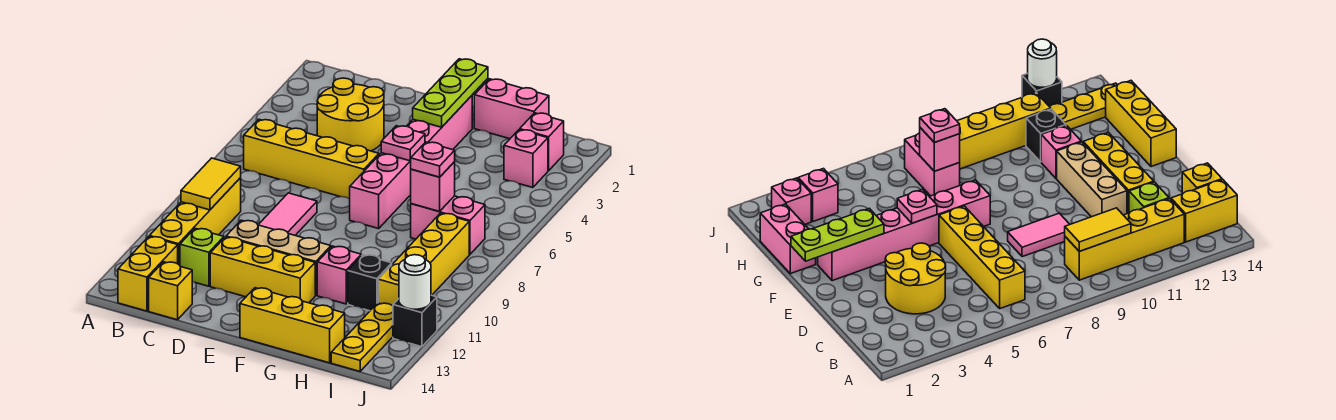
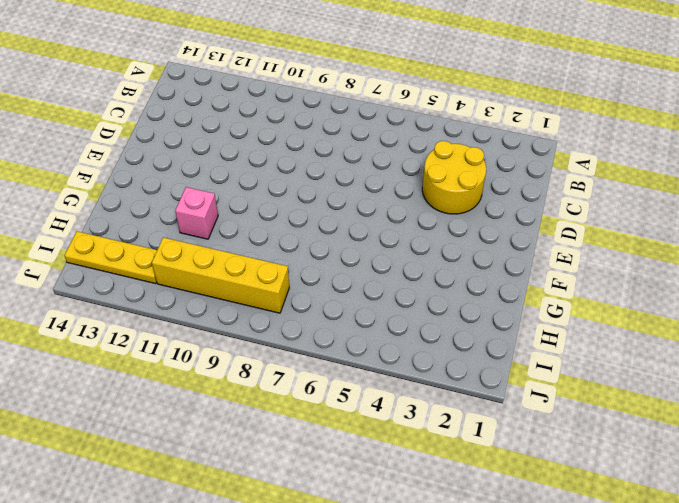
none -> yellow brick B6:E6 level 1
none -> yellow brick B9:B12 level 1
none -> yellow brick B13:B14 level 1

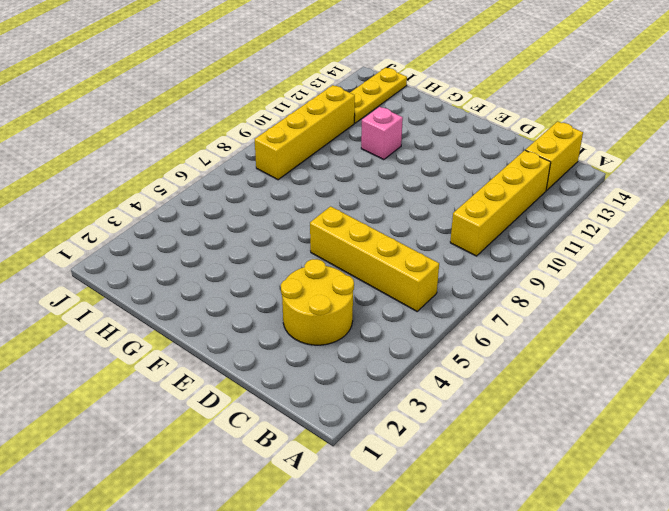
none -> lime brick C12 level 1
none -> yellow brick C14 level 1
none -> pink tile D8:D9 level 1

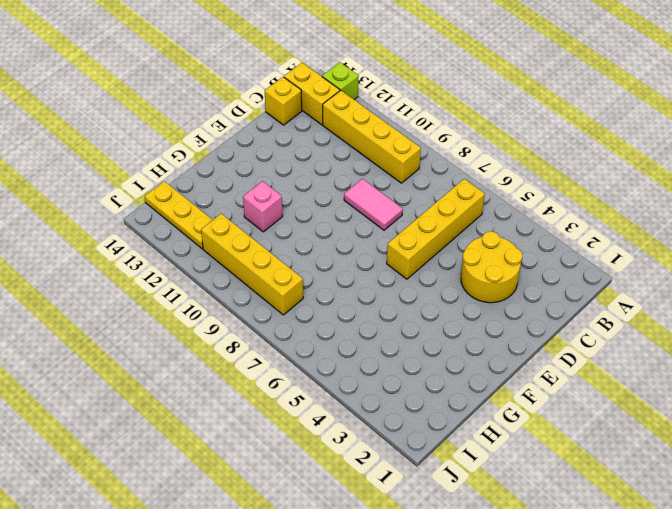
lime brick A13 level 1 -> lime brick C12 level 1
none -> tan brick D11:F11 level 1
none -> yellow brick D12:F12 level 1
none -> pink brick F2:F7 level 1

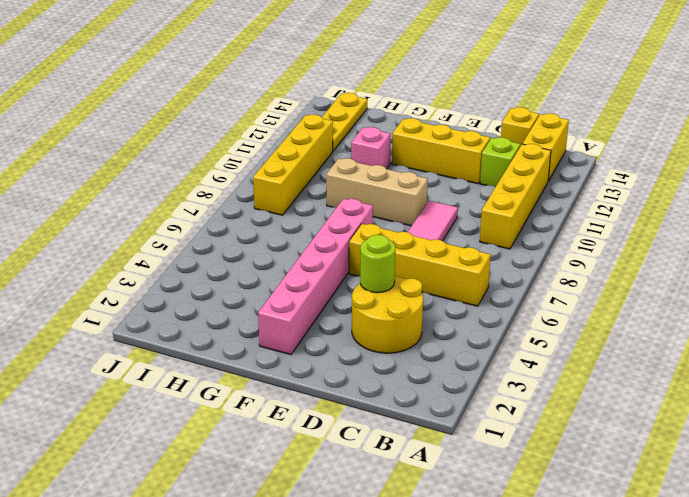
lime round brick D4 level 2 -> none
tan brick E9:G9 level 1 -> tan brick D11:F11 level 1
none -> yellow brick F14:H14 level 1
none -> pink brick G1:H1 level 1
none -> pink brick H7:I7 level 1

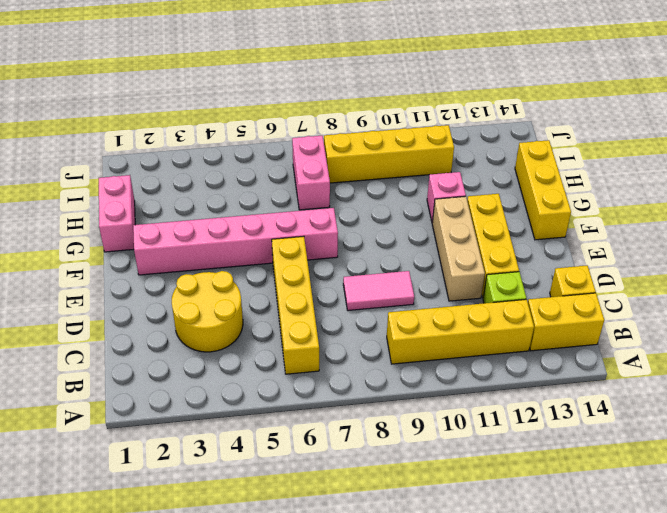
none -> black brick H11 level 1
none -> pink brick I2 level 1
none -> pink brick I3 level 1

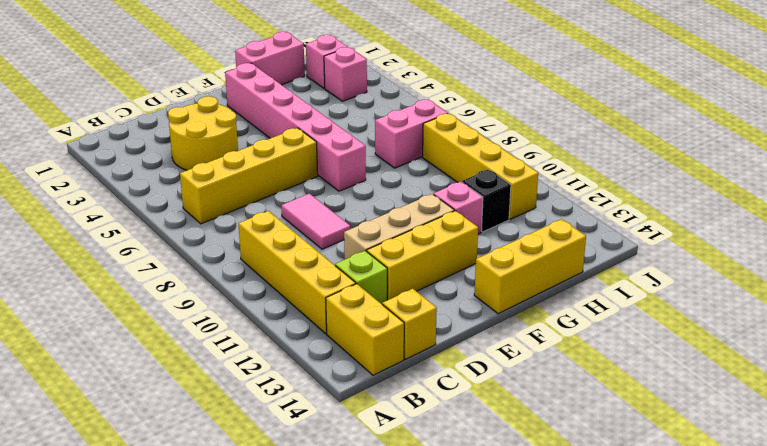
none -> yellow plate I12:I14 level 1
none -> black brick J12 level 1
none -> yellow tile B9:B10 level 2

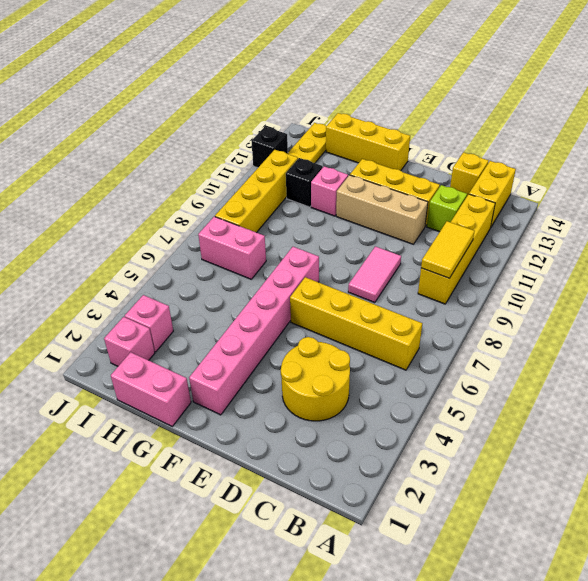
none -> lime plate F1:F3 level 2
none -> pink plate F5 level 2
none -> pink brick H7 level 2

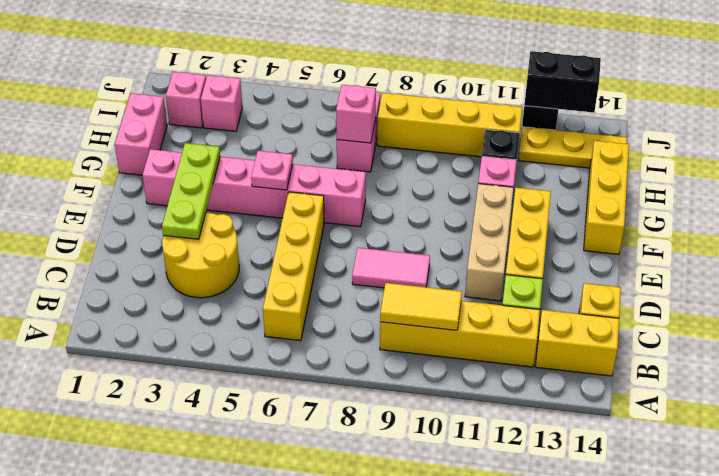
lime plate D3:F3 level 2 -> lime plate F1:F3 level 2
black brick J12:J13 level 2 -> white round brick J12 level 2
none -> pink plate H7 level 3

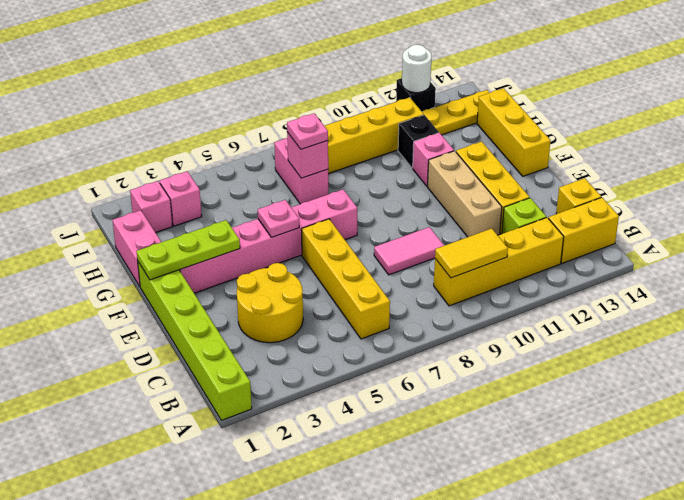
lime brick A1:F1 level 1 -> none

